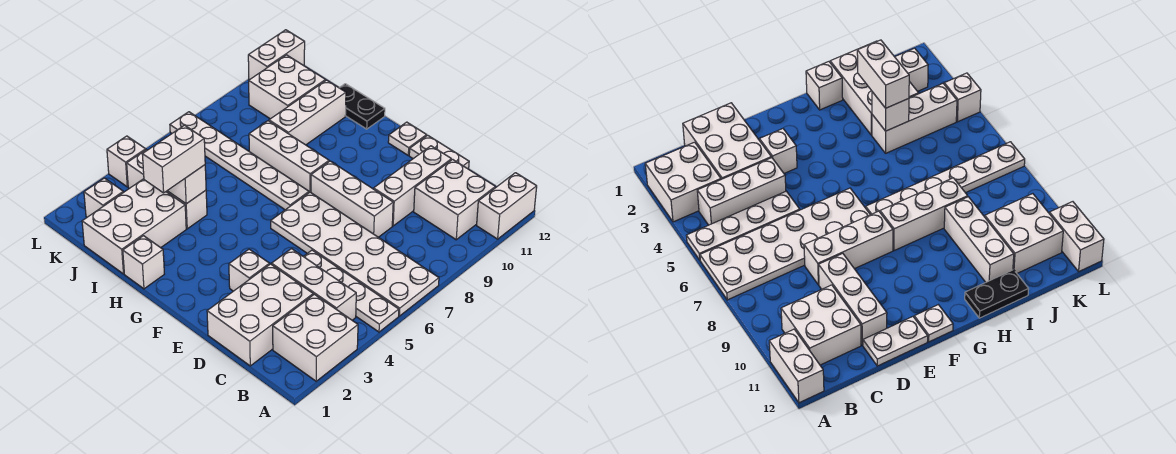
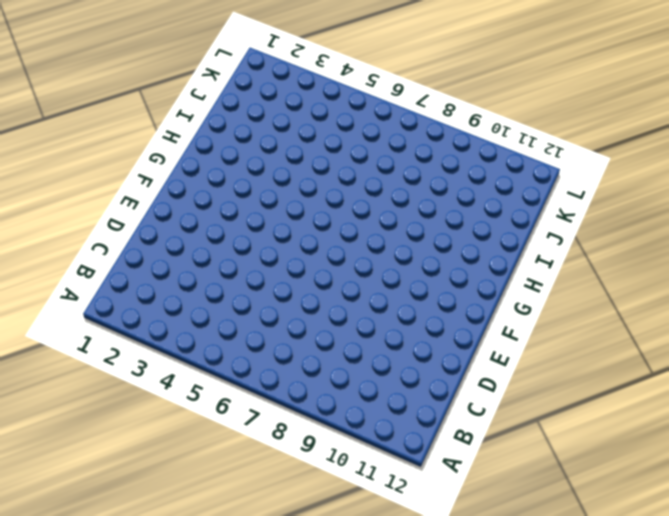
none -> white brick A2:B3 level 1
none -> white plate A5:D5 level 1
none -> white plate A6:F7 level 1

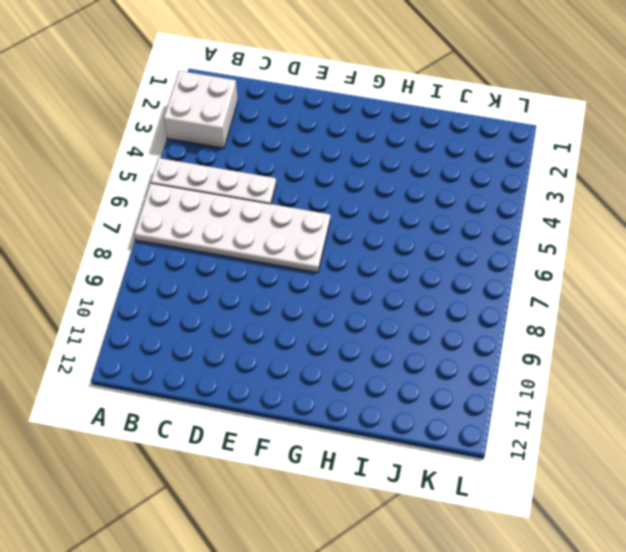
none -> white brick A11:A12 level 1
none -> white brick B4:D4 level 1
none -> white brick B10:C11 level 1

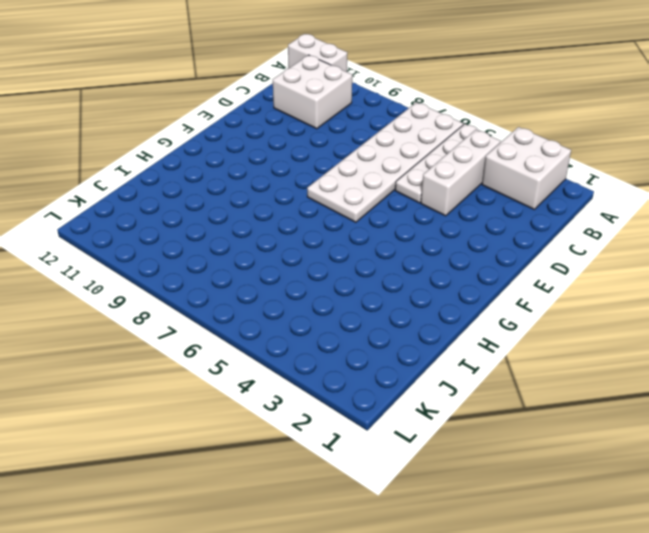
none -> white brick C1:D3 level 1
none -> white brick D8:F8 level 1
none -> white brick D9:D11 level 1

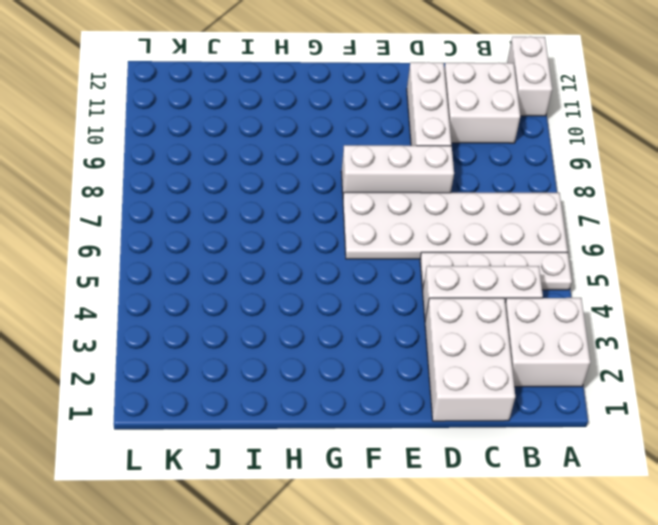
none -> white plate D12:E12 level 1
none -> white brick E3 level 1
none -> white plate F12 level 1

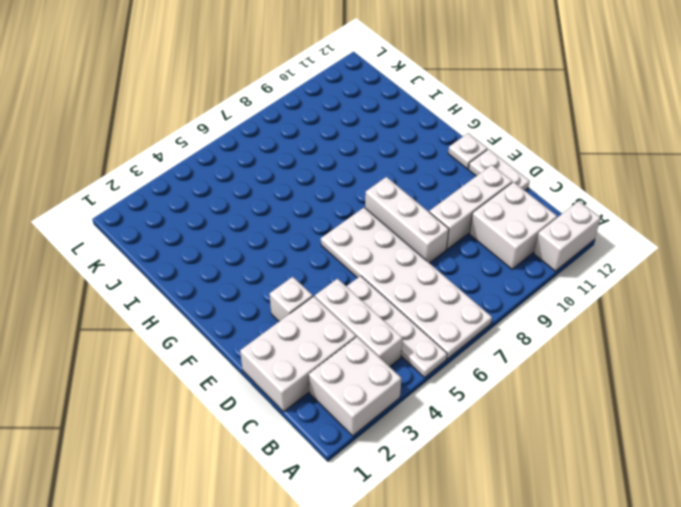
none -> white plate G7:L7 level 1
none -> white brick G8:I8 level 1
none -> white brick H1 level 1

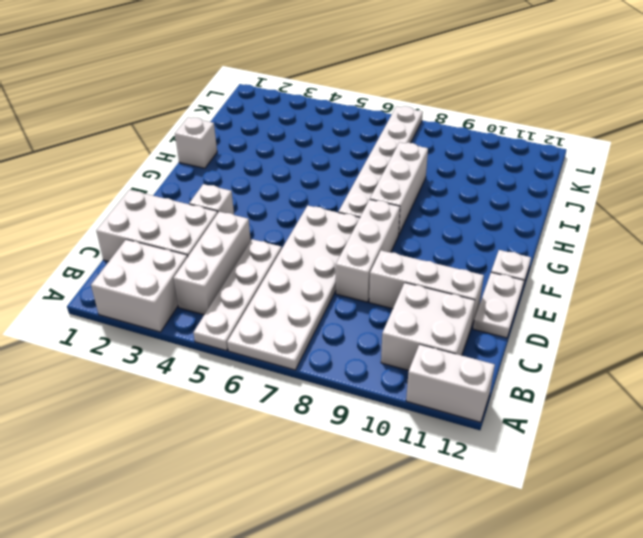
none -> black plate H12:I12 level 1
none -> white brick I1:J3 level 1
none -> white brick I4:K4 level 1

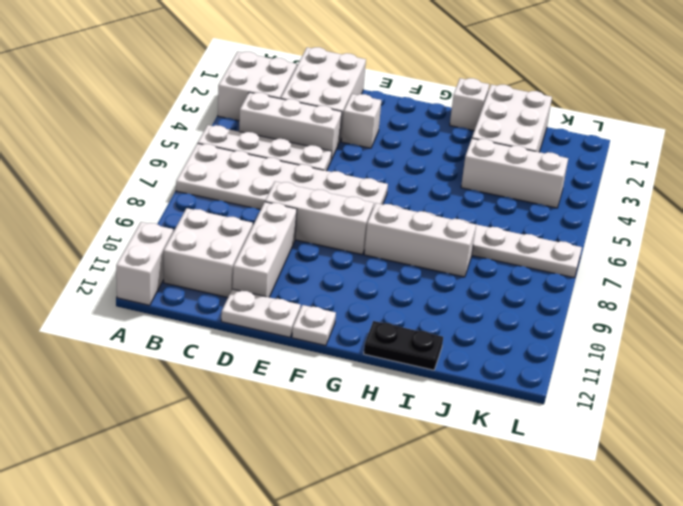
none -> white brick I9:I11 level 1
none -> white brick J10:K11 level 1
none -> white brick K2 level 1

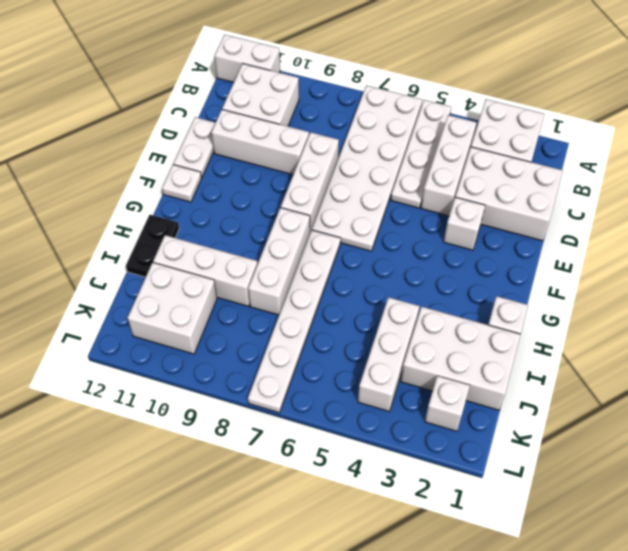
none -> white brick L4 level 1
none -> white brick L11:L12 level 1
none -> white brick I4 level 2

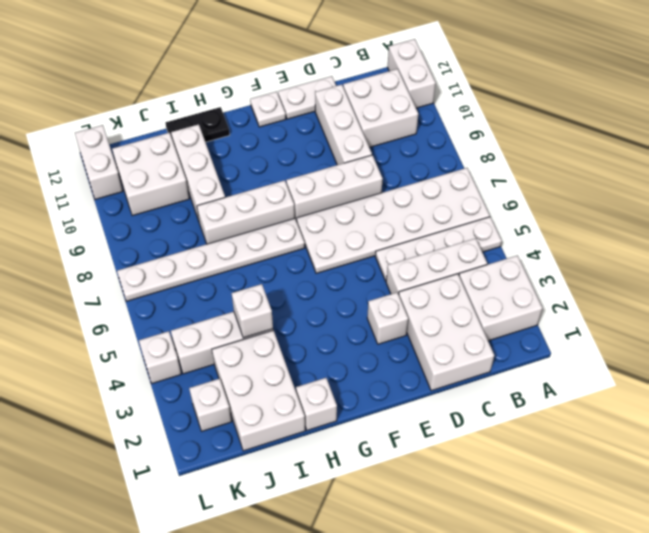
none -> white brick I3:I4 level 3

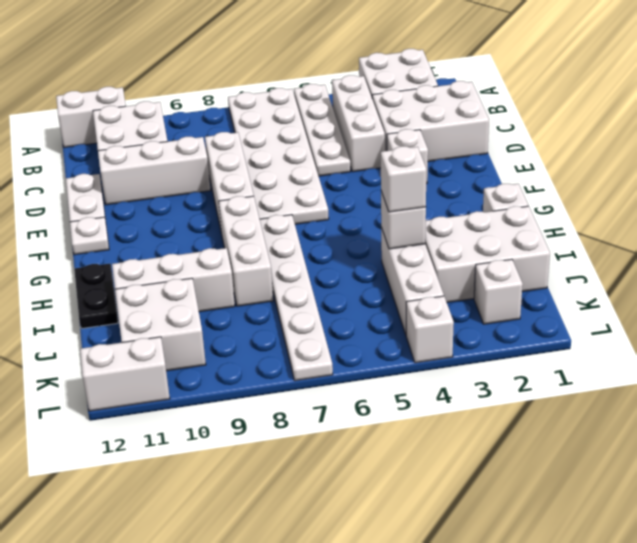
white brick I4 level 3 -> white brick I3:I4 level 3

